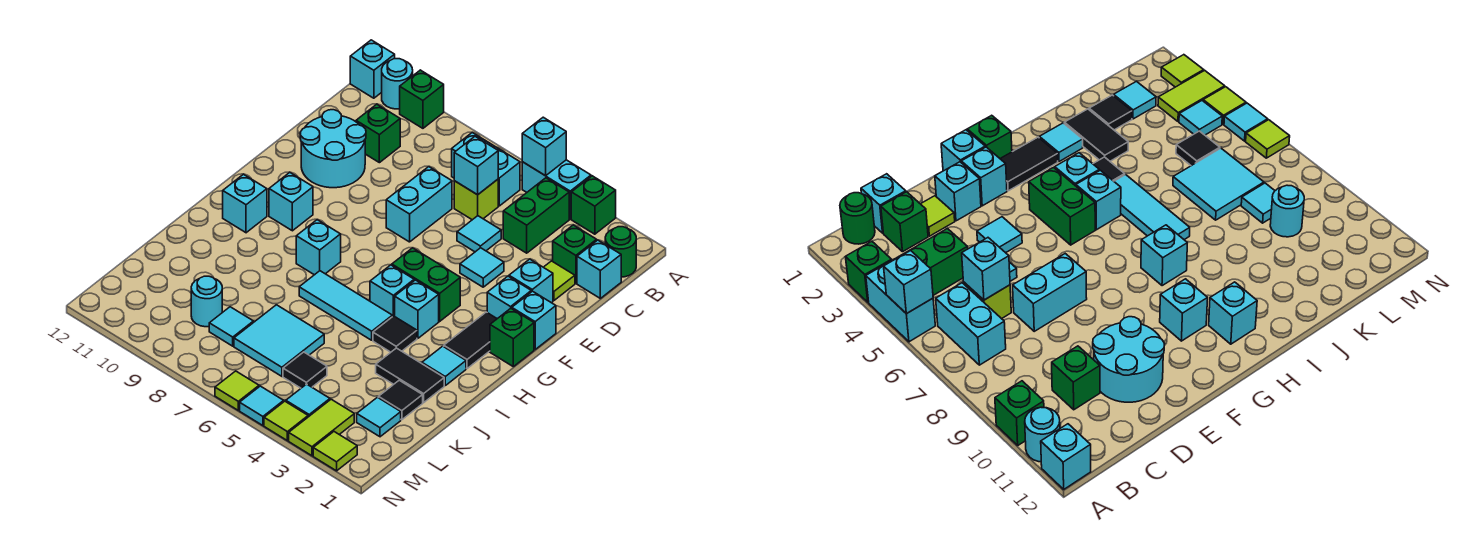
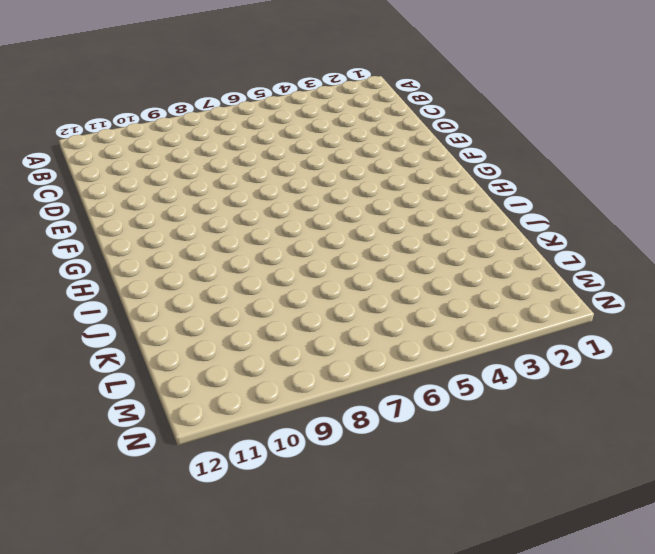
none -> green brick A3 level 1
none -> cyan brick A4:A5 level 1
none -> green brick A10 level 1
none -> cyan round brick A11 level 1

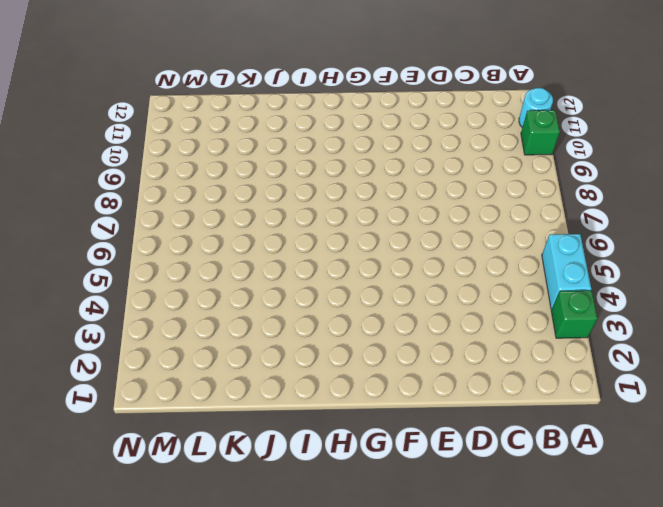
none -> cyan brick A12 level 1
none -> green round brick B1 level 1
none -> green brick B4:C4 level 1
none -> cyan brick B6:B7 level 1

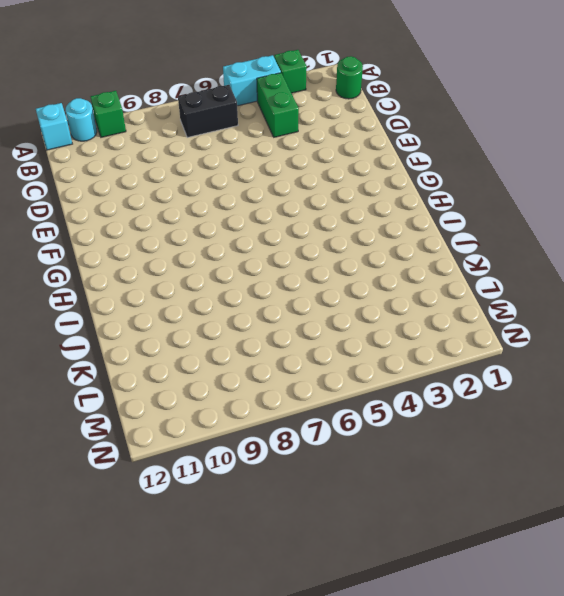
black brick B6:B7 level 1 -> cyan brick B6:B7 level 1
none -> cyan brick C1 level 1
none -> green brick C2 level 1
none -> lime brick C6 level 1
none -> green brick C10 level 1

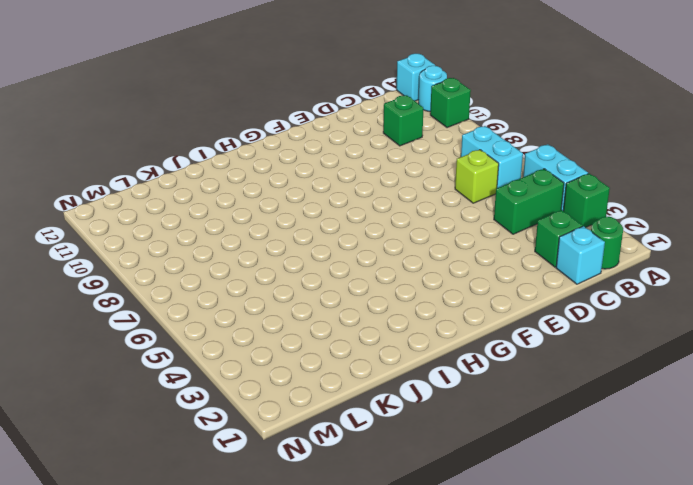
none -> lime tile D2 level 1
none -> cyan tile D5 level 1
none -> cyan brick D7:E7 level 1
none -> cyan round brick D10:E11 level 1

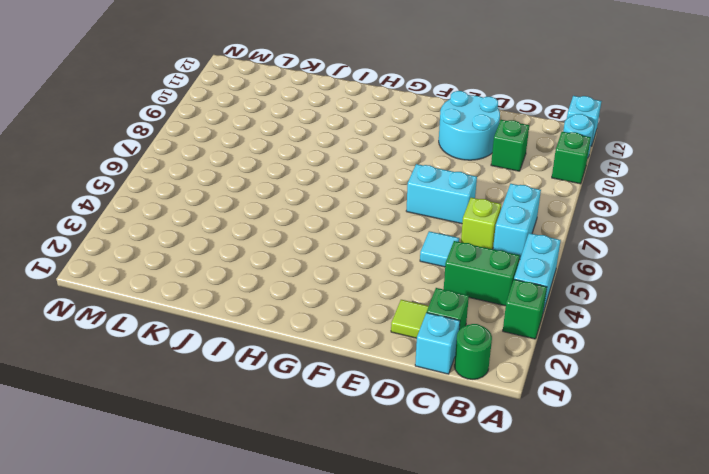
none -> cyan brick E2 level 1
none -> cyan tile E4 level 1
none -> cyan brick F1 level 1
none -> cyan brick F2 level 1

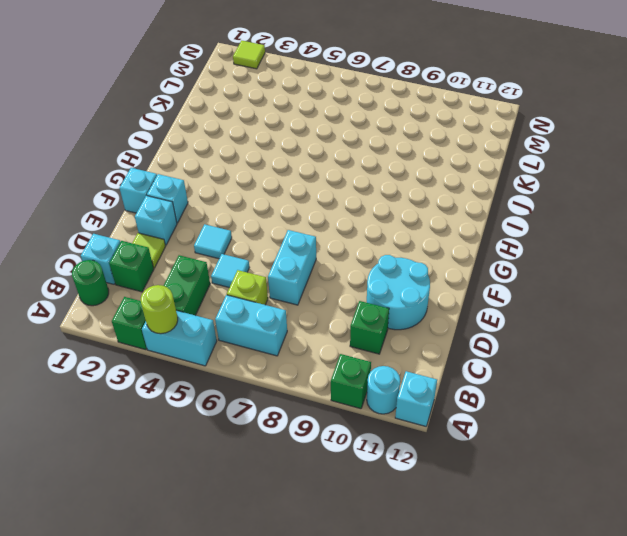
lime round brick A4 level 2 -> none
none -> green brick G1 level 1
none -> black tile G2:H2 level 1
none -> green brick G4:G5 level 1
none -> cyan brick G10 level 1

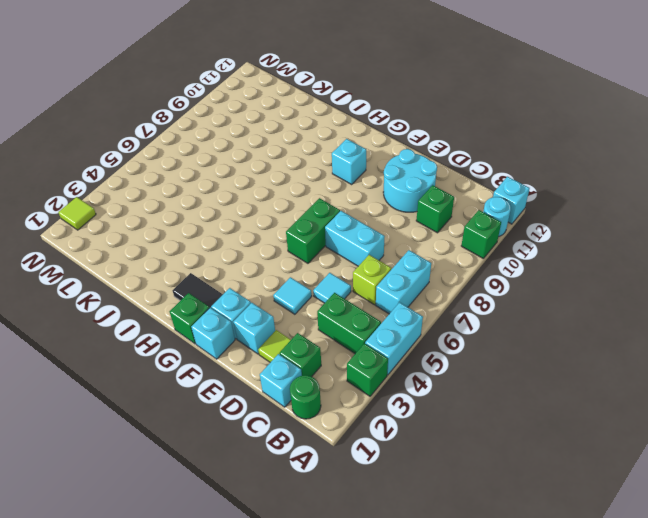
green brick F6:F7 level 1 -> green brick G4:G5 level 1
none -> cyan brick H4 level 1
none -> cyan brick H5 level 1
none -> cyan brick H8 level 1
none -> cyan brick H11 level 1

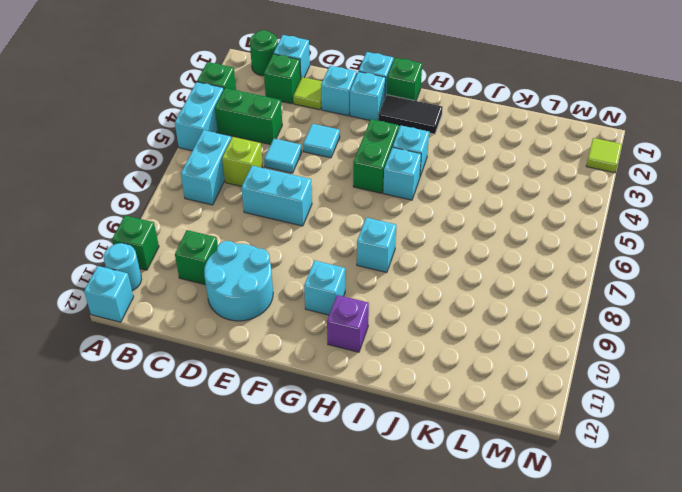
purple brick H11 level 1 -> cyan brick H11 level 1
none -> cyan tile I2 level 1
none -> black tile I4 level 1
none -> cyan tile I5:I7 level 1
none -> black tile J2:J3 level 1

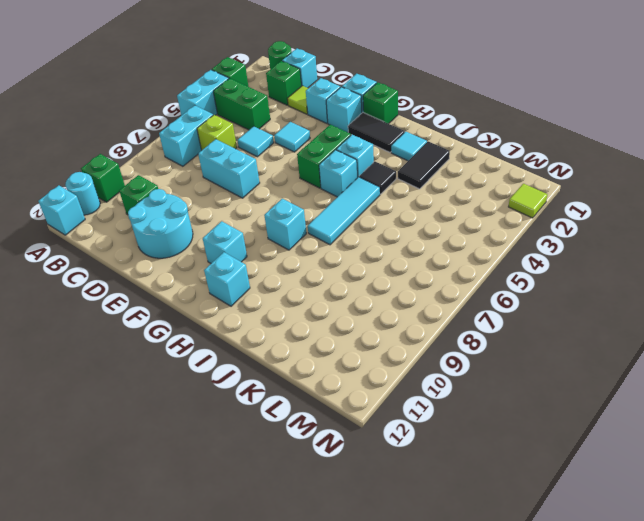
none -> black tile K2 level 1
none -> cyan tile K6:L7 level 1
none -> cyan tile L2 level 1
none -> black tile L5 level 1

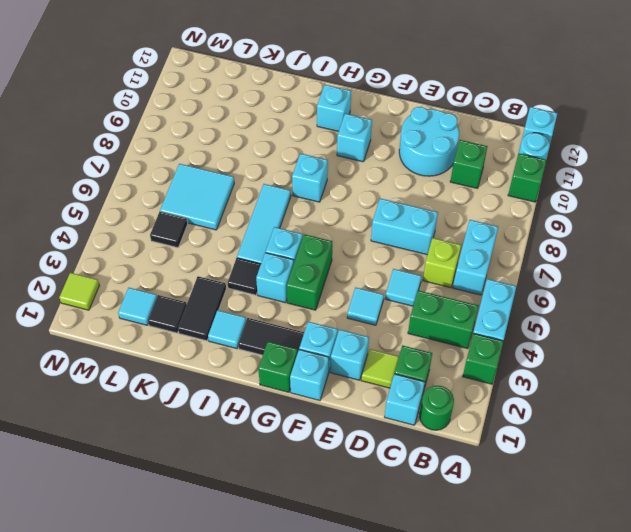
none -> cyan tile L8 level 1
none -> cyan round brick L9 level 1
none -> lime tile M3:N3 level 1
none -> cyan tile M4 level 1

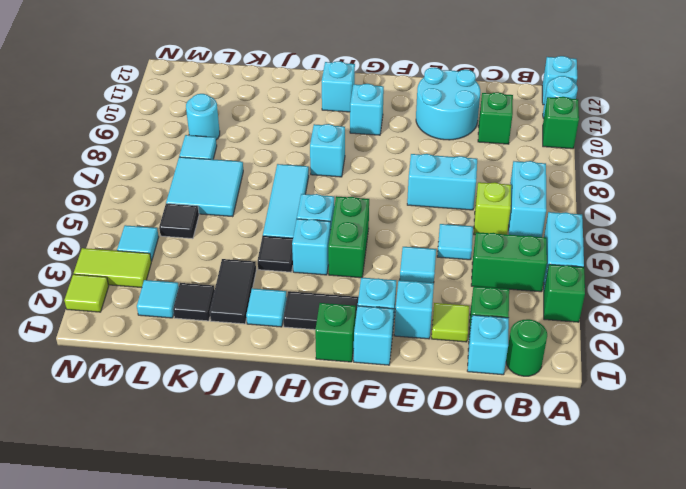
none -> lime tile N4 level 1
none -> cyan tile N5 level 1
none -> lime tile N6 level 1
none -> cyan brick A5 level 2

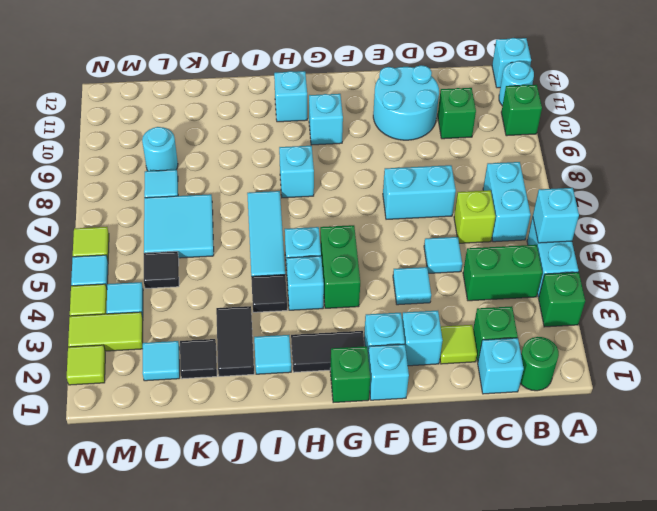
none -> cyan brick C6 level 2

